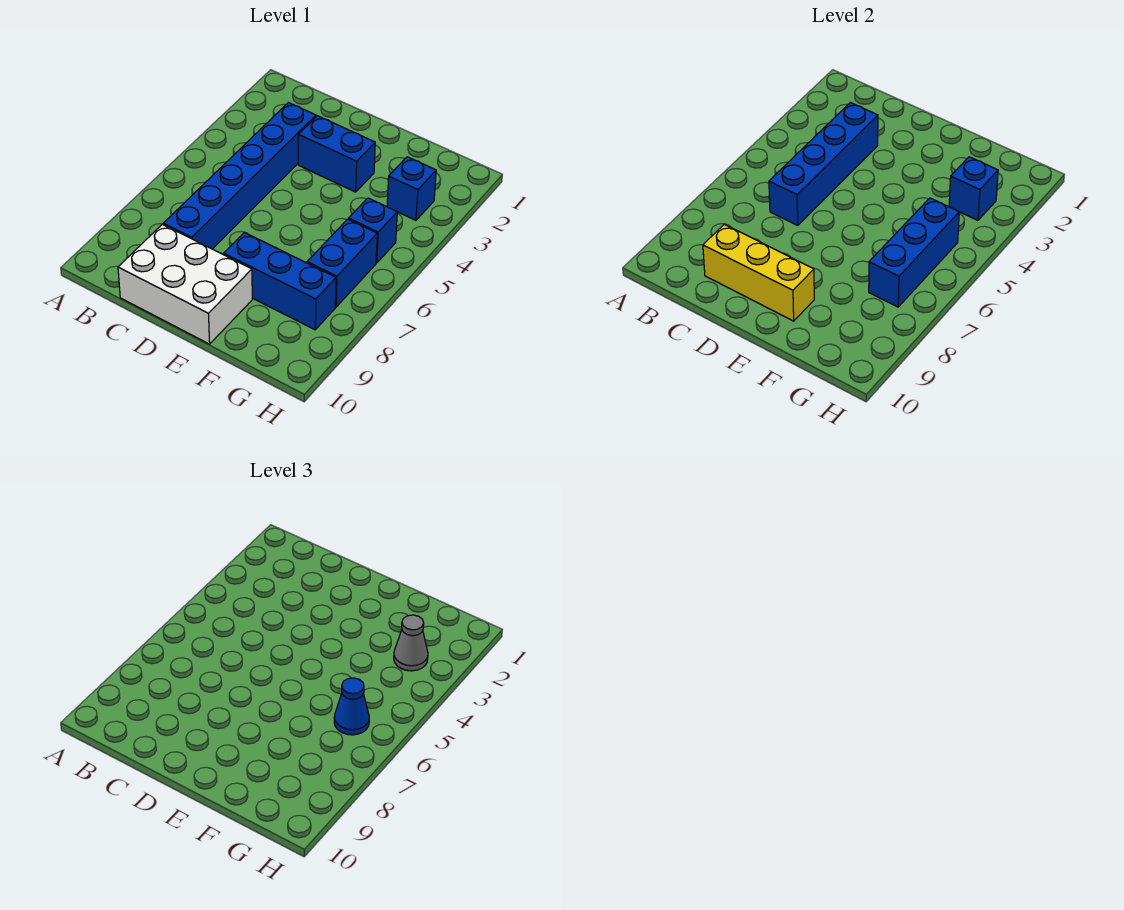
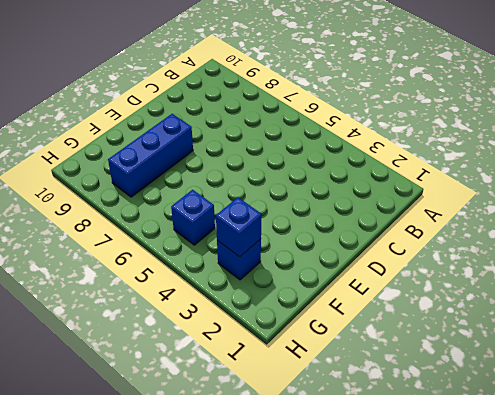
none -> blue brick C3:C8 level 1
none -> white brick C9:E10 level 1
none -> blue brick D3:E3 level 1

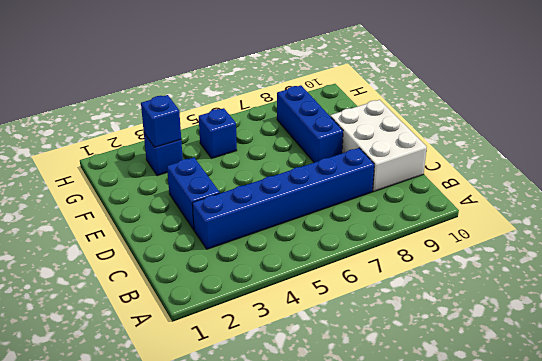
none -> blue brick G6:G7 level 1
none -> blue brick C3:C6 level 2
none -> yellow brick C9:E9 level 2

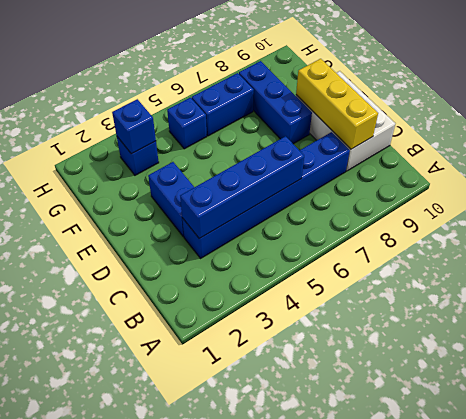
none -> blue brick G5:G7 level 2
none -> grey cone G3 level 3
none -> blue cone G6 level 3

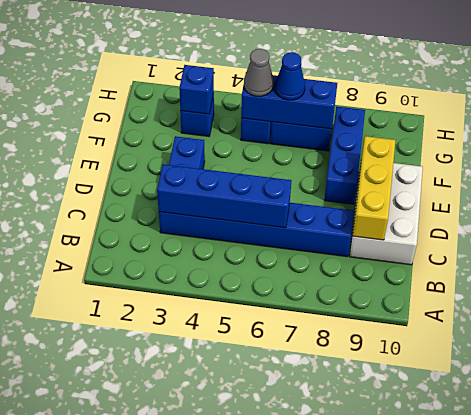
grey cone G5 level 3 -> grey cone G3 level 3

